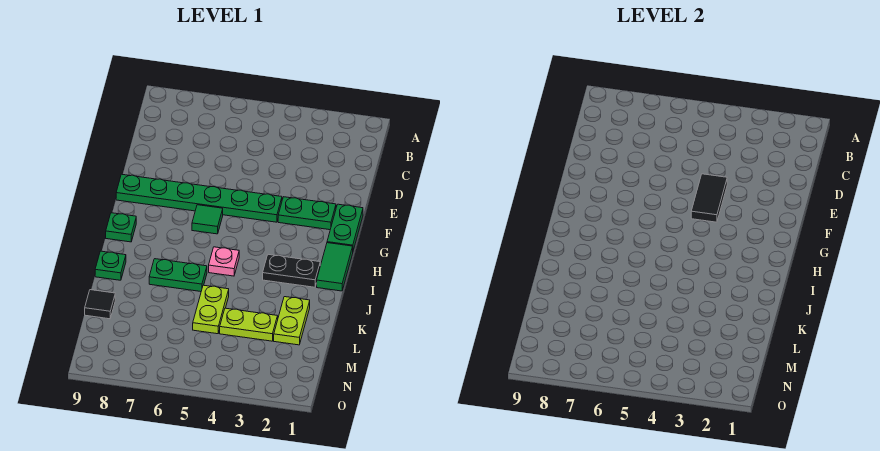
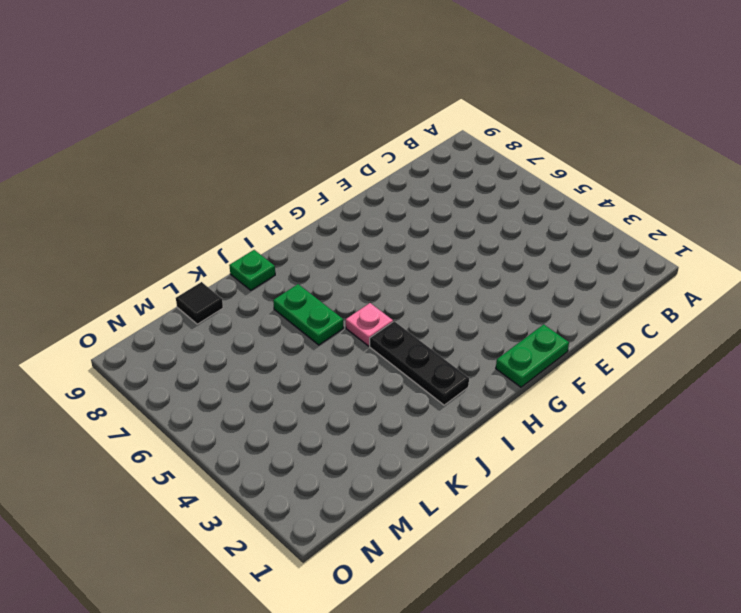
black plate I2:I4 level 1 -> black plate I2:I3 level 1
none -> green plate F2:F3 level 1
none -> green plate F4:F9 level 1
none -> green tile G6 level 1

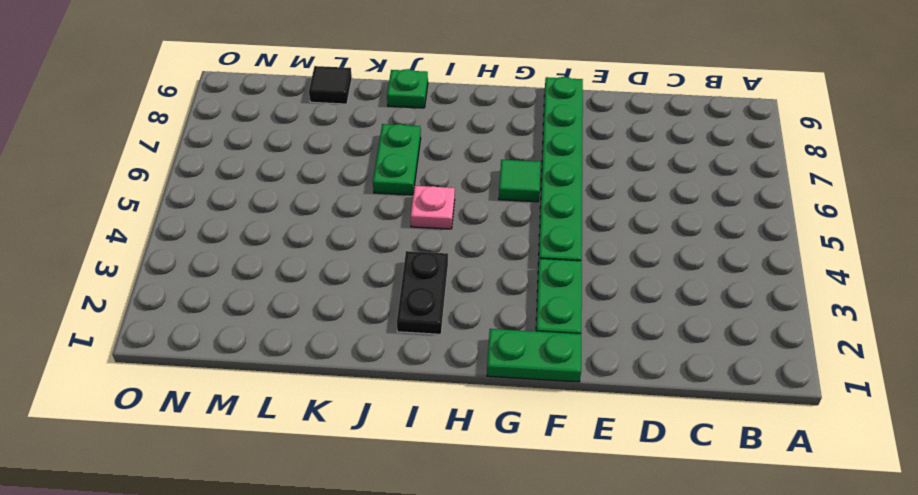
none -> green tile H1:I1 level 1
none -> green plate H9 level 1
none -> lime plate K2:L2 level 1

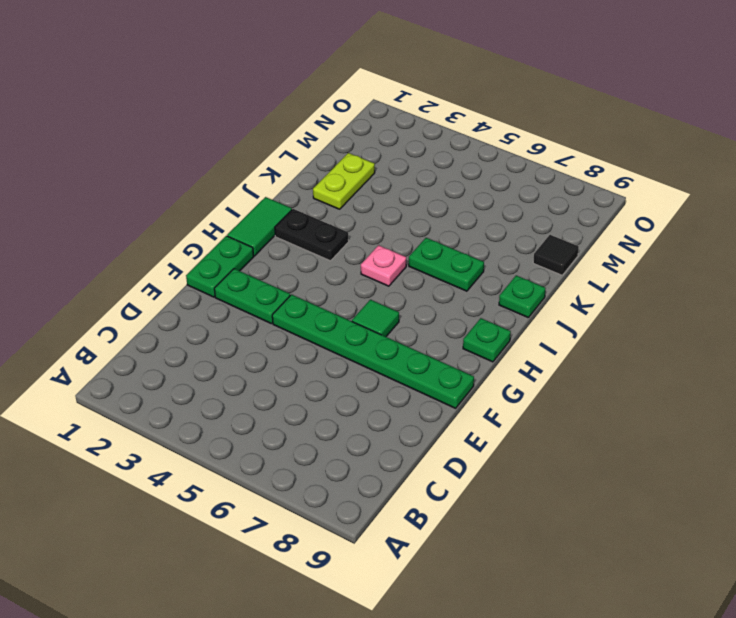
none -> lime plate K5:L5 level 1
none -> lime plate L3:L4 level 1
none -> black tile E4:F4 level 2

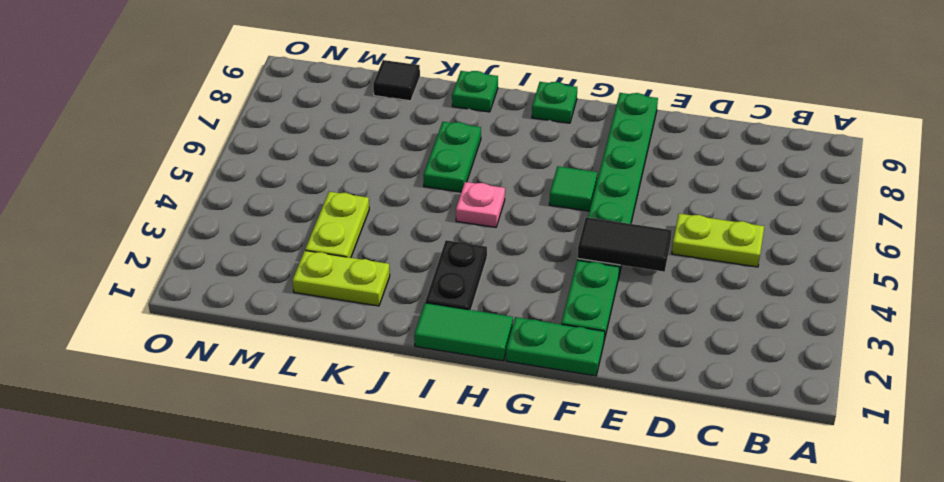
lime plate C5:D5 level 1 -> lime plate K5:L5 level 1

